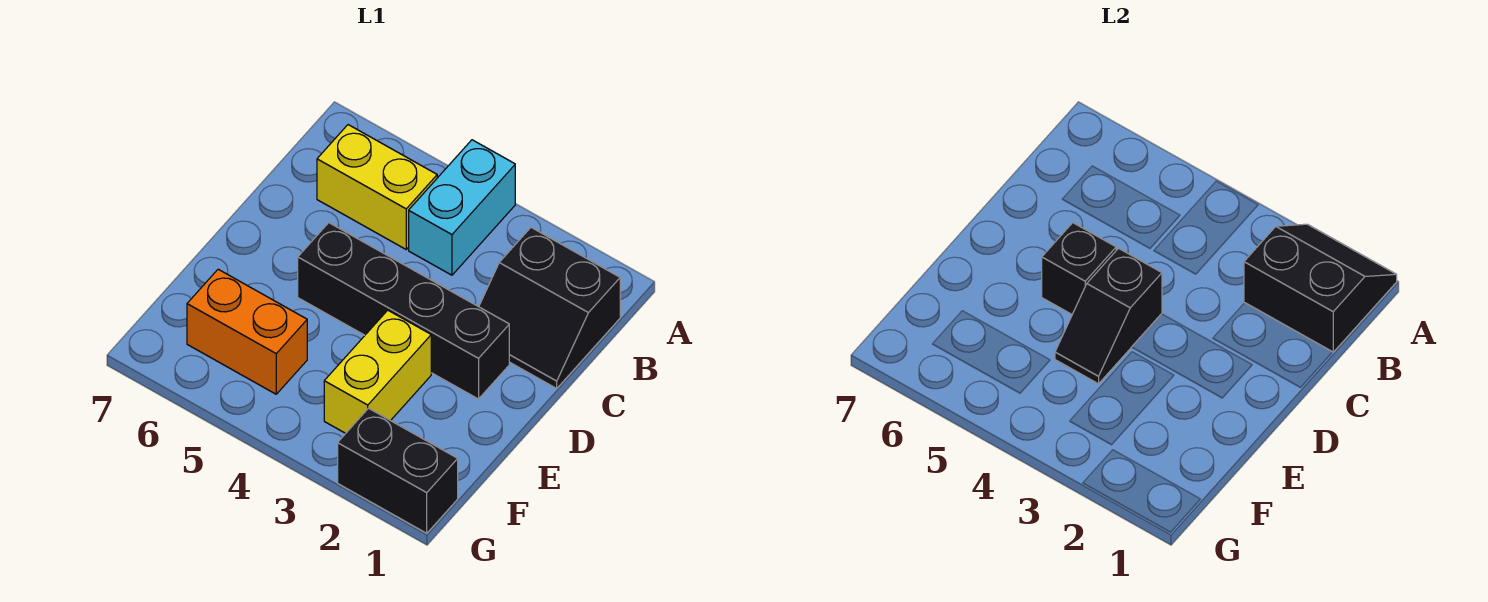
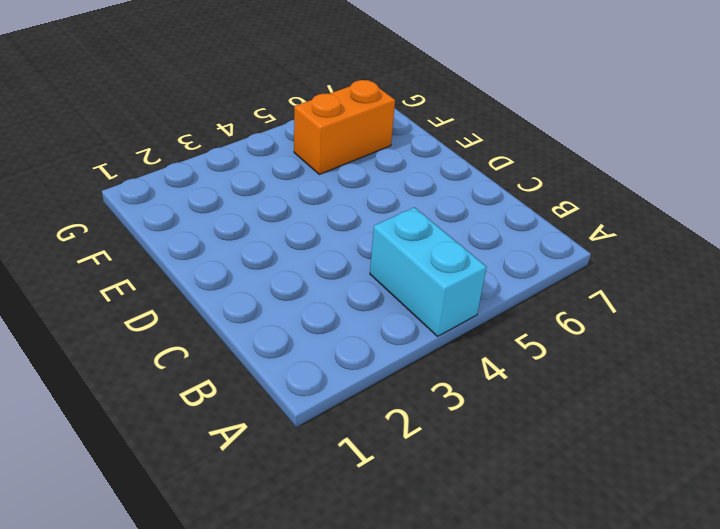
none -> black slope B1:C2 level 1 top B
none -> yellow brick B5:B6 level 1

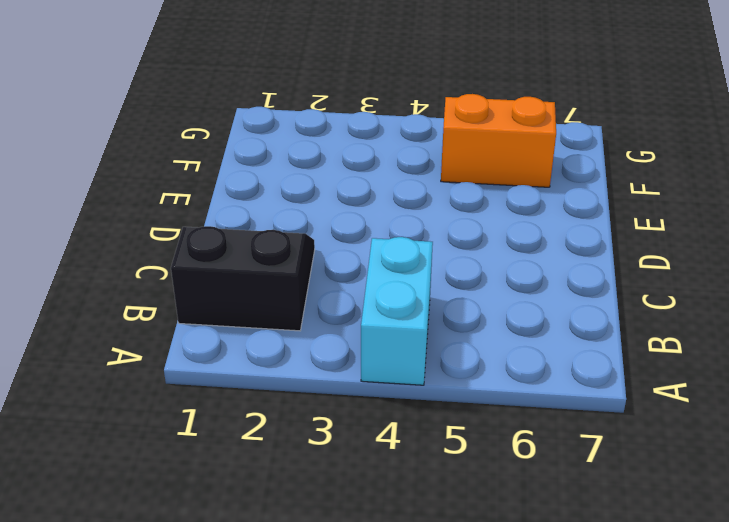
none -> yellow brick B5:B6 level 1
none -> black brick D2:D5 level 1

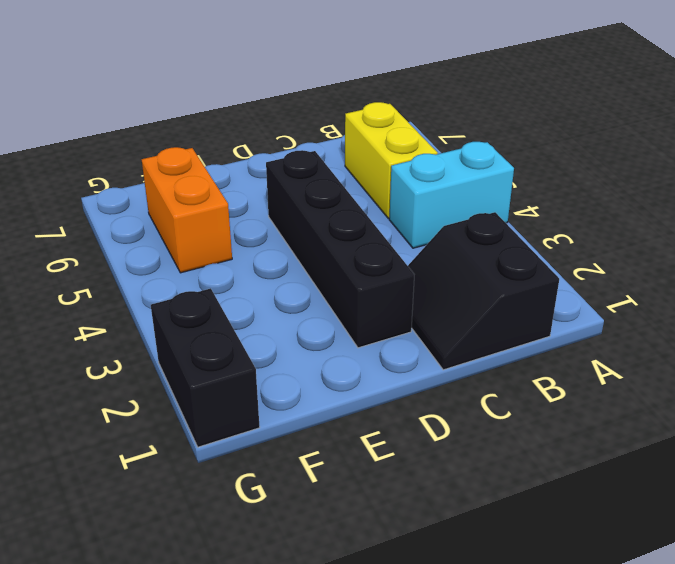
none -> yellow brick E3:F3 level 1
none -> black slope A1:B2 level 2 top B

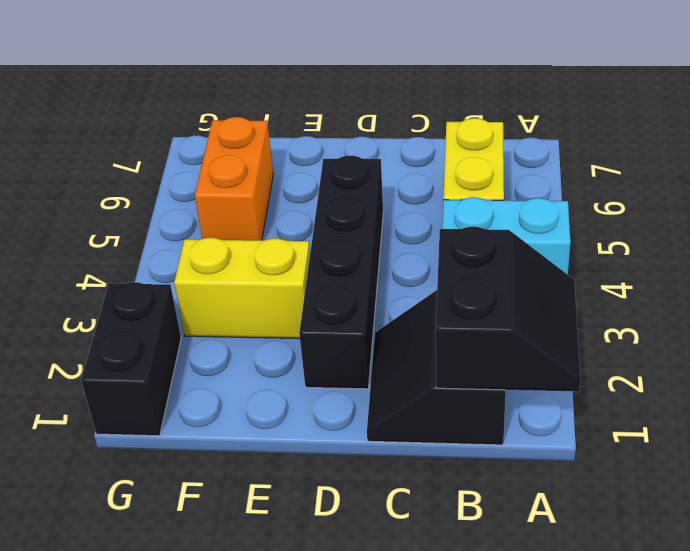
none -> black slope D4:E4 level 2 top D
none -> black brick D5 level 2

